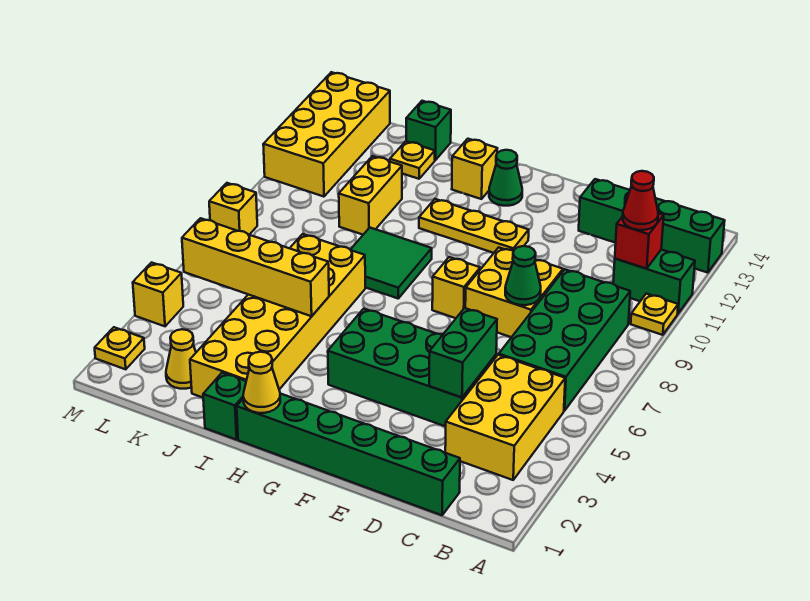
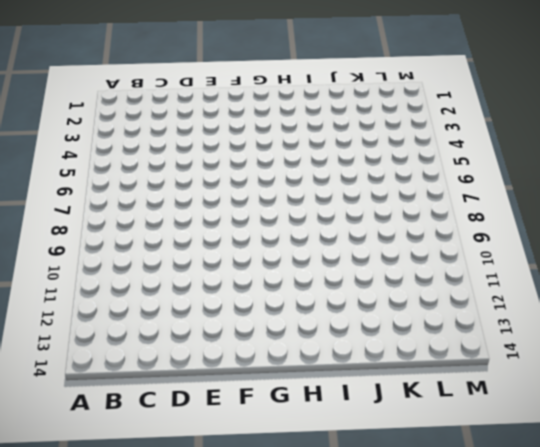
none -> yellow plate A10 level 1
none -> green brick A11:B11 level 1
none -> green brick A13:D13 level 1

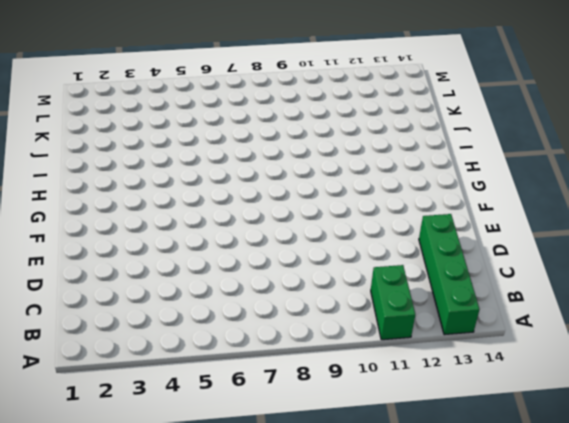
none -> yellow plate A10 level 1
none -> yellow brick B3:C5 level 1
none -> green brick B6:C9 level 1

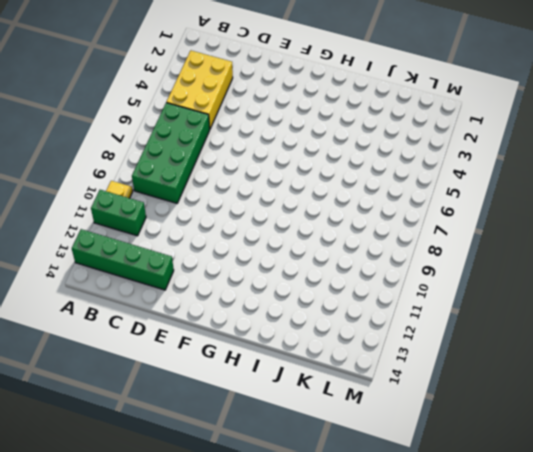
none -> green brick C1:H1 level 1
none -> green brick D4:G5 level 1
none -> yellow brick D8:E9 level 1

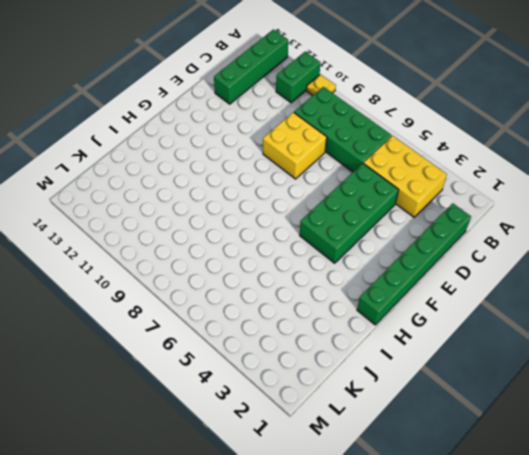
none -> yellow brick F8 level 1
none -> yellow plate F11:H11 level 1
none -> green cone G13 level 1

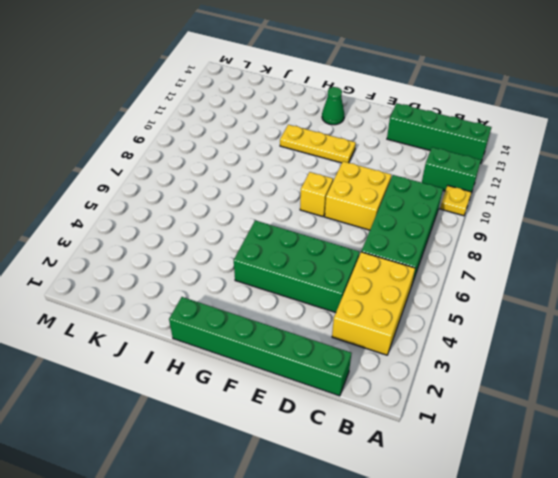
none -> green tile H8:I9 level 1
none -> yellow brick H13 level 1
none -> green brick I1 level 1

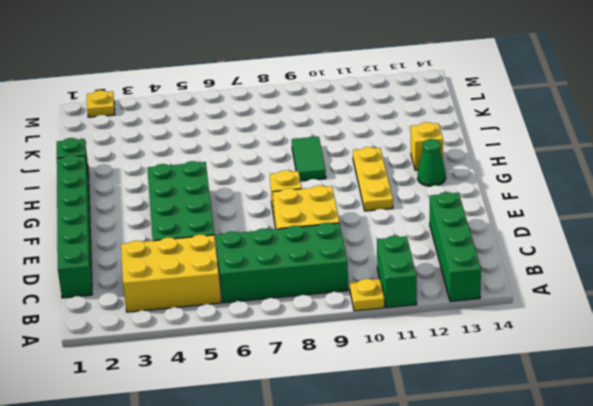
green tile H9:I9 level 1 -> green tile H8:I9 level 1
none -> yellow brick I2:J7 level 1
none -> yellow brick J10:J11 level 1
none -> yellow plate J13 level 1

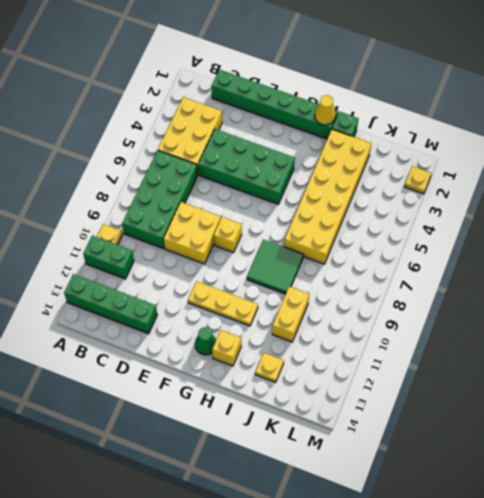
none -> green brick J14 level 1
none -> yellow cone K2 level 1
none -> yellow brick L11:M14 level 1

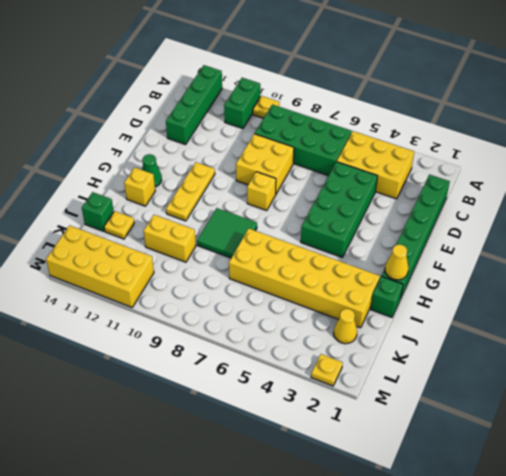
none -> yellow brick M4 level 1
none -> yellow brick M8 level 1
none -> red brick B11 level 2

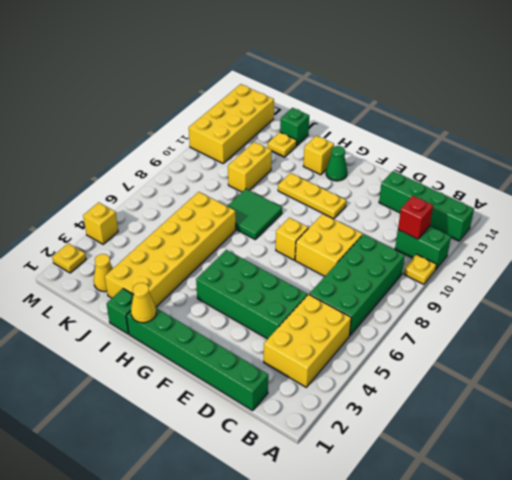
none -> yellow brick M8 level 1
none -> green brick D4:D5 level 2
none -> green cone D8 level 2

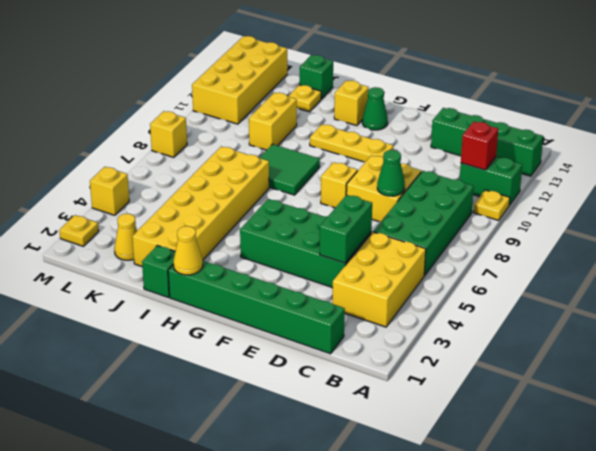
none -> yellow brick I5:L5 level 2
none -> red cone B11 level 3

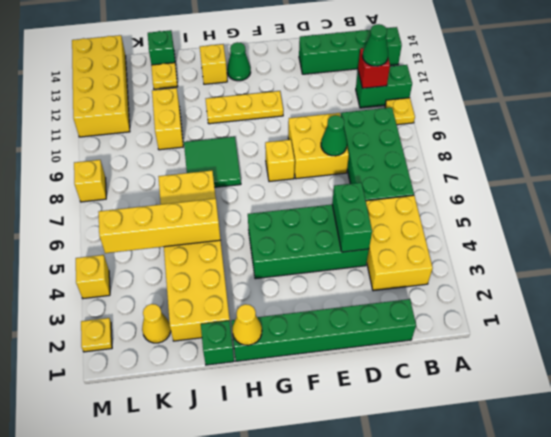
green cone B11 level 3 -> red cone B11 level 3

